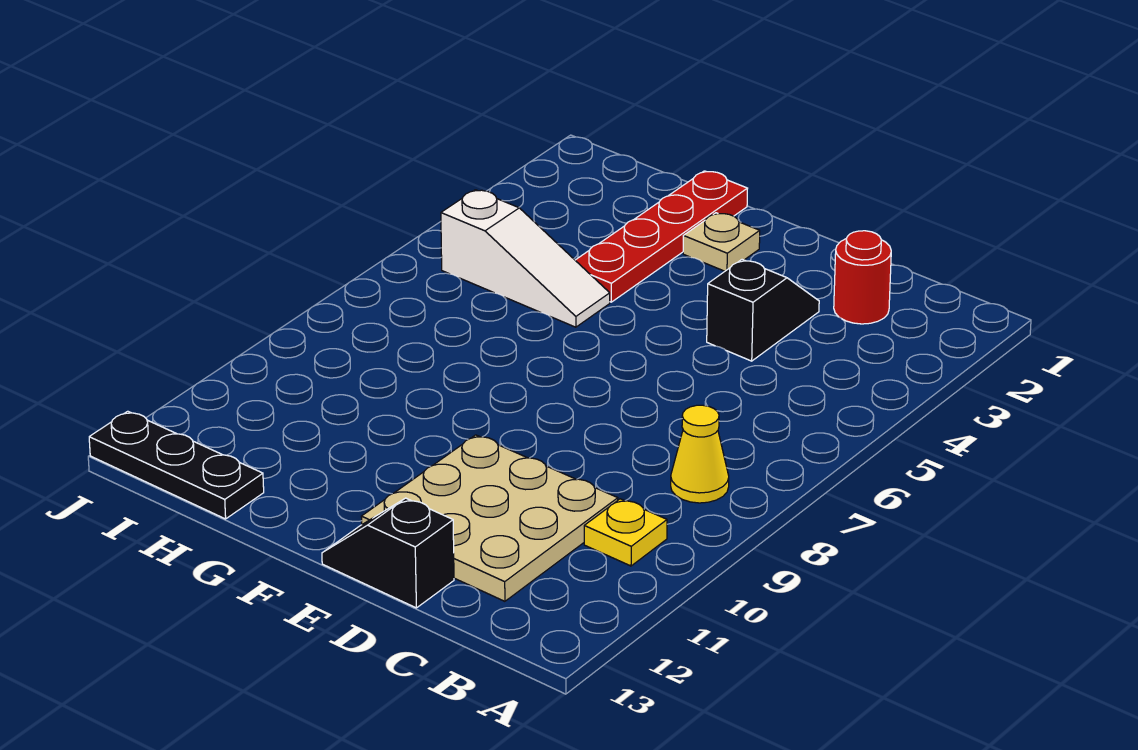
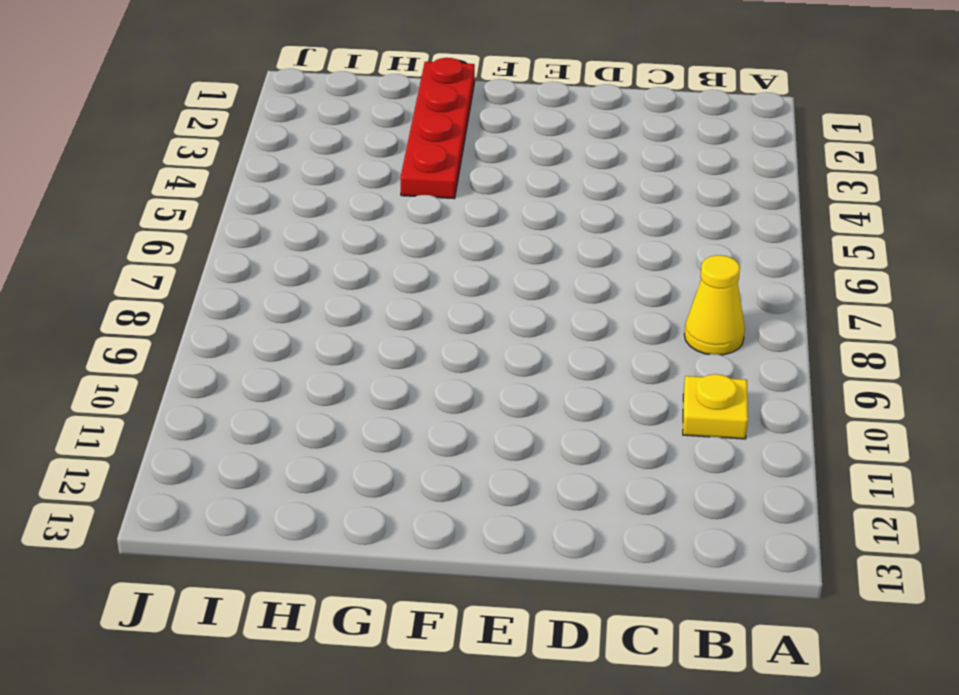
none -> red round brick C2 level 1
none -> tan plate C10:E12 level 1

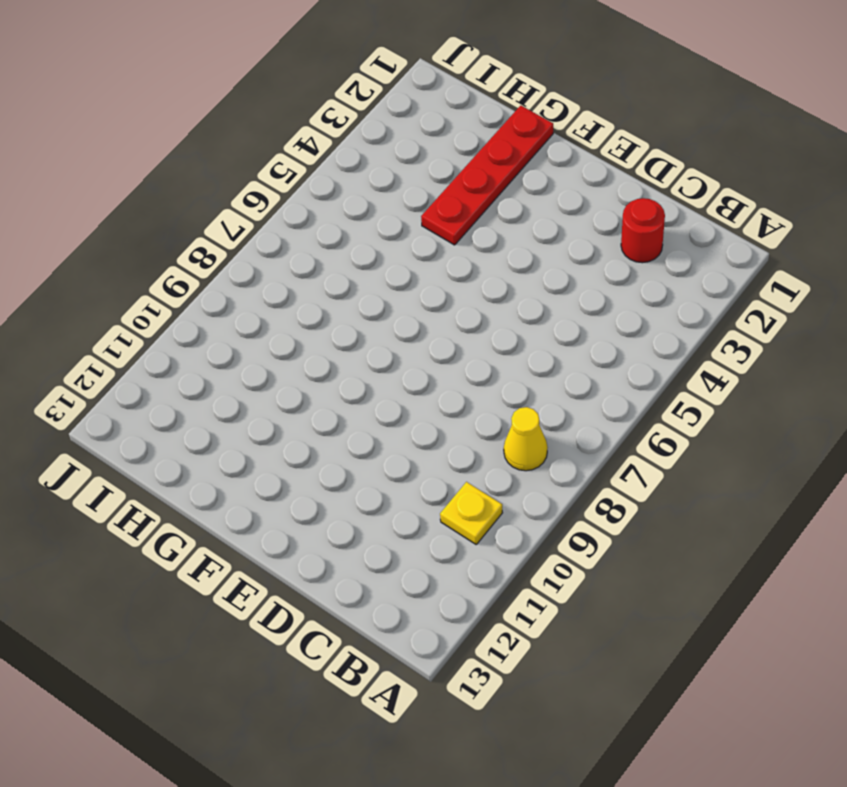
none -> tan plate C10:E12 level 1
none -> black slope D3:D4 level 1 top 4

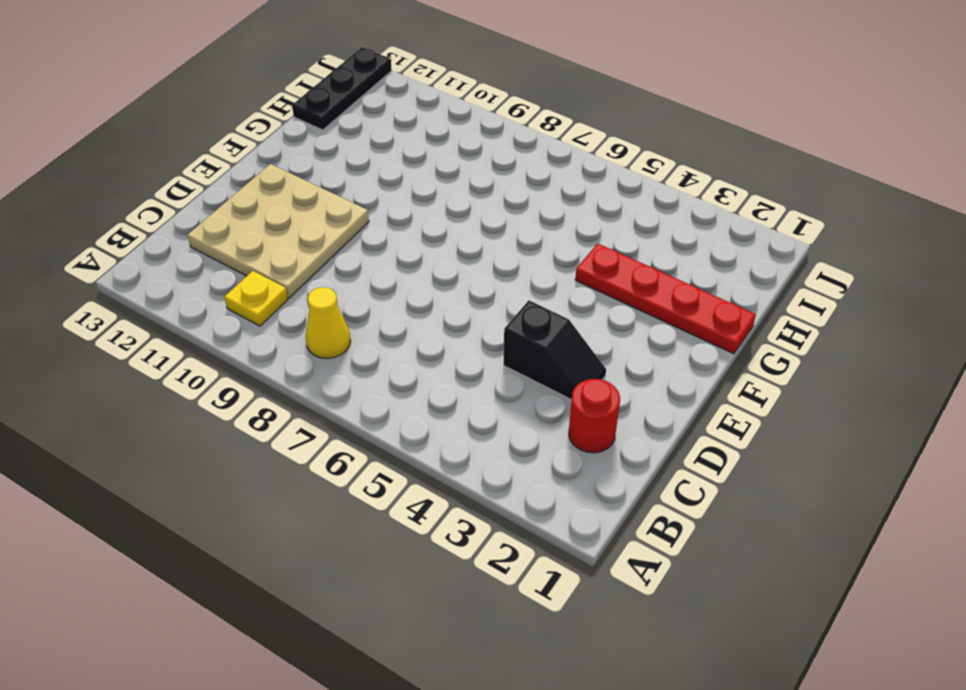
none -> black slope D13:E13 level 1 top D
none -> tan plate F2 level 1

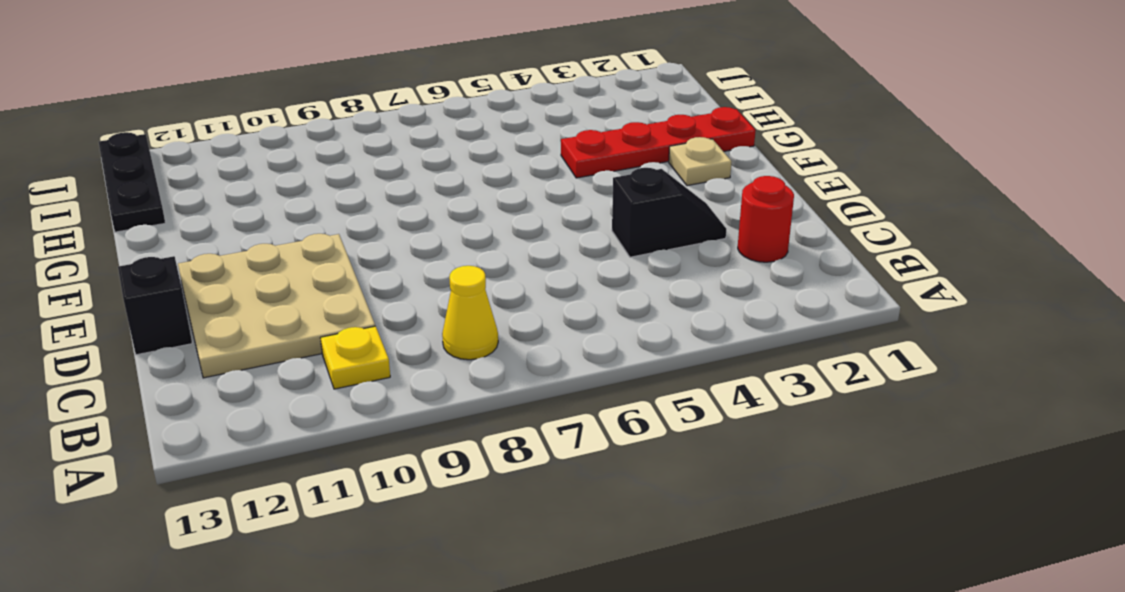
none -> white slope G5:I5 level 1 top I

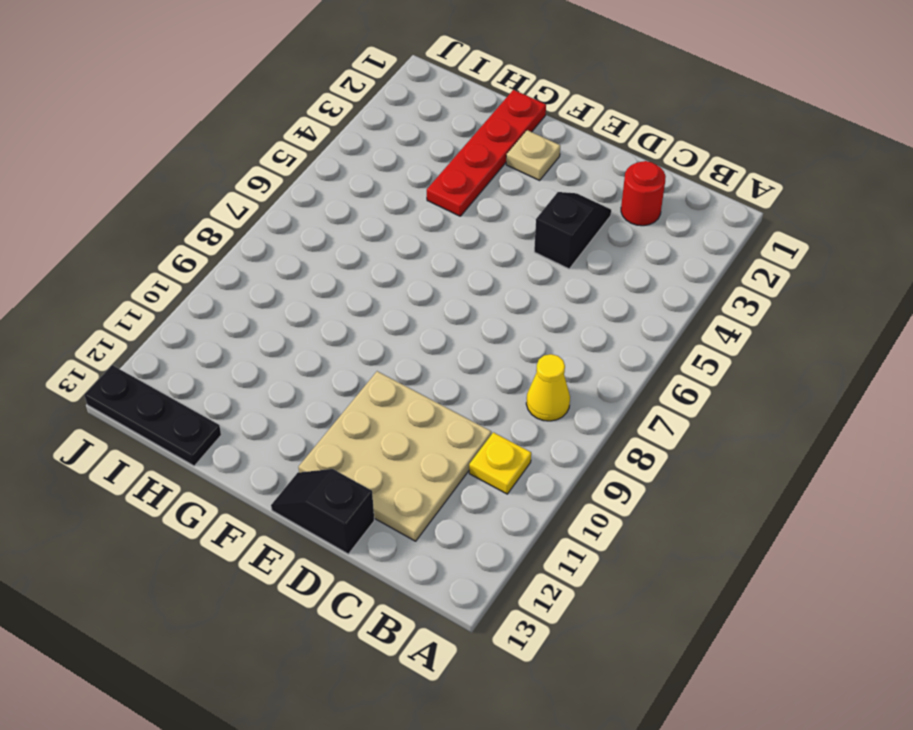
none -> white slope G5:I5 level 1 top I

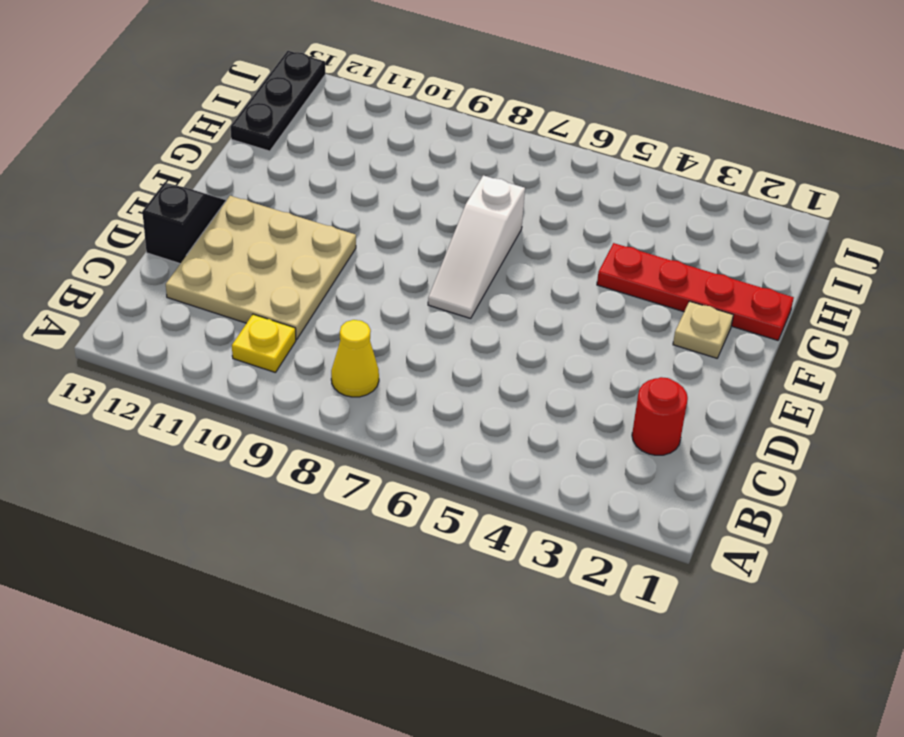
white slope E7:G7 level 1 top G -> white slope G5:I5 level 1 top I
none -> black slope D3:D4 level 1 top 4

